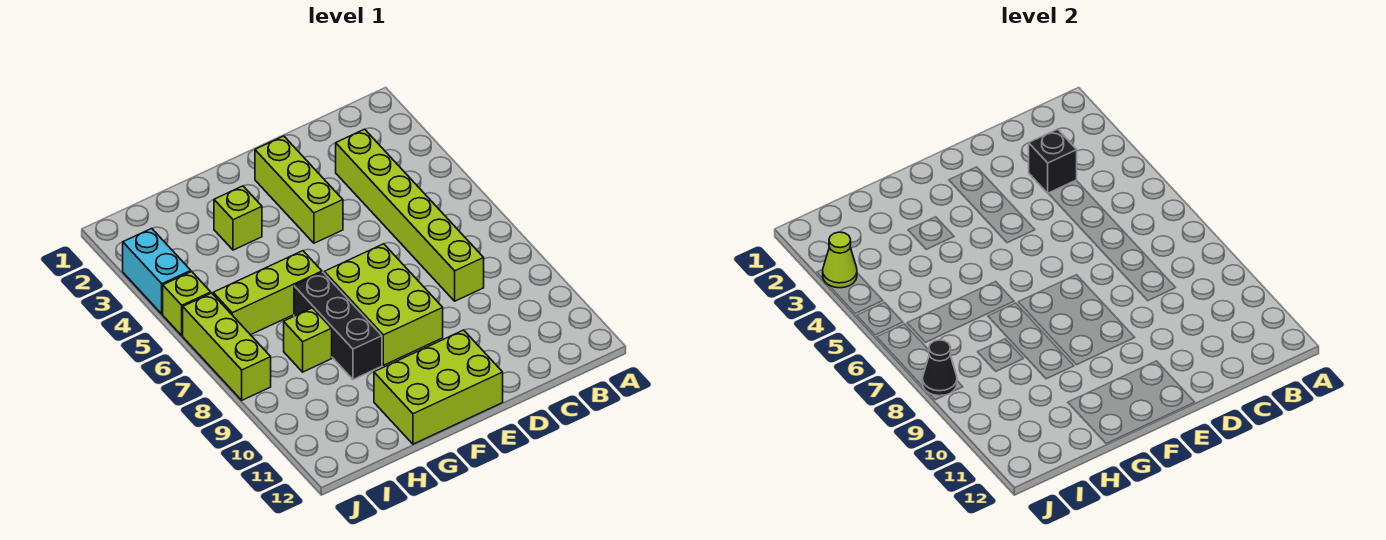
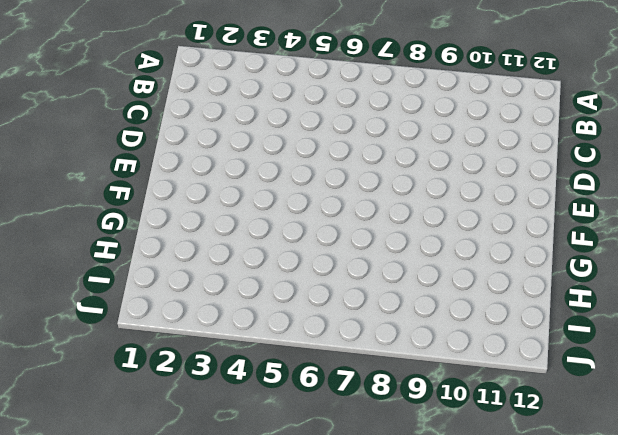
none -> lime brick C3:C8 level 1
none -> lime brick E2:E4 level 1
none -> lime brick E7:F9 level 1

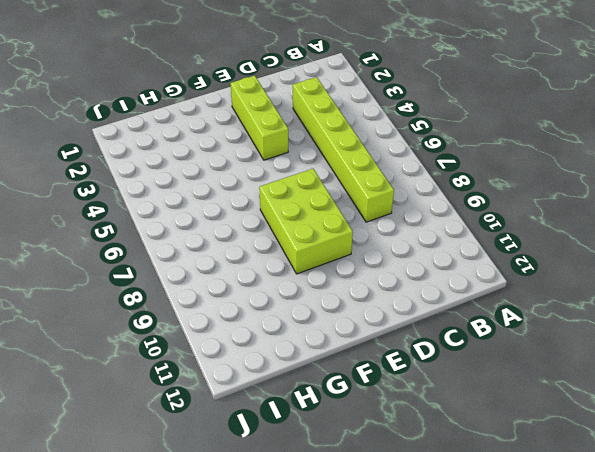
none -> lime brick E11:G12 level 1
none -> lime brick G3 level 1
none -> lime brick G6:I6 level 1

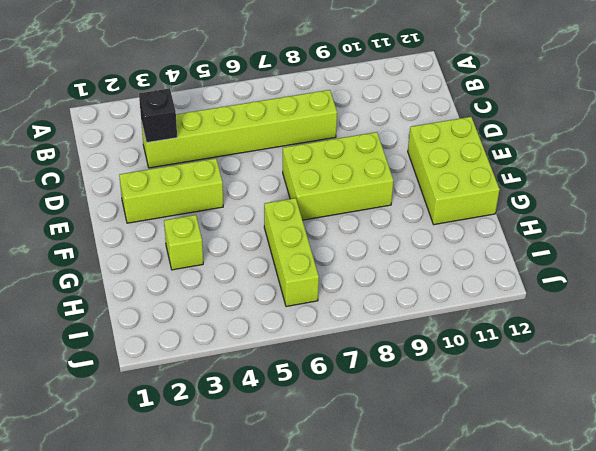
none -> black brick G7:G9 level 1
none -> lime brick H8 level 1
none -> cyan brick J3:J4 level 1

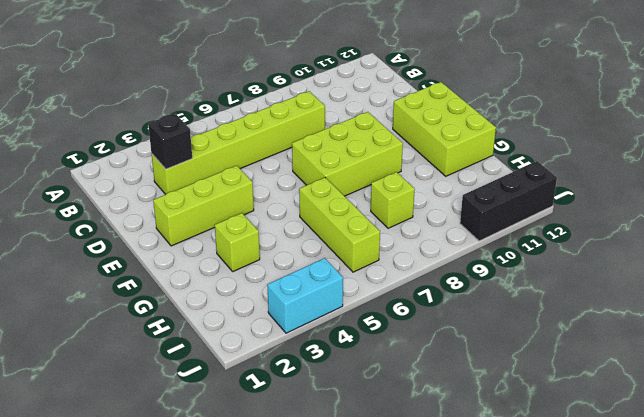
black brick J10:J12 level 1 -> black brick G7:G9 level 1
none -> lime brick J5 level 1
none -> lime brick J6:J8 level 1
none -> lime cone J3 level 2

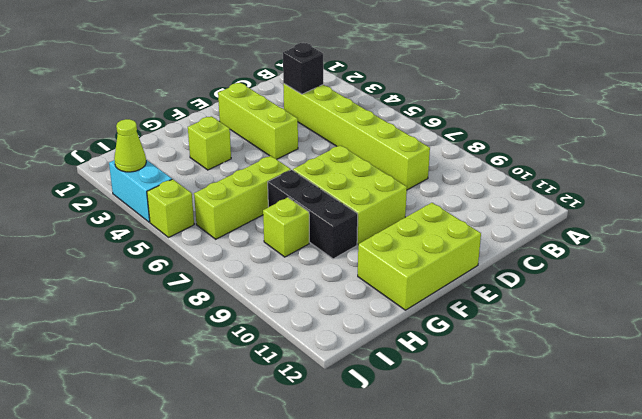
none -> lime brick J6:J8 level 1
none -> black cone J8 level 2

